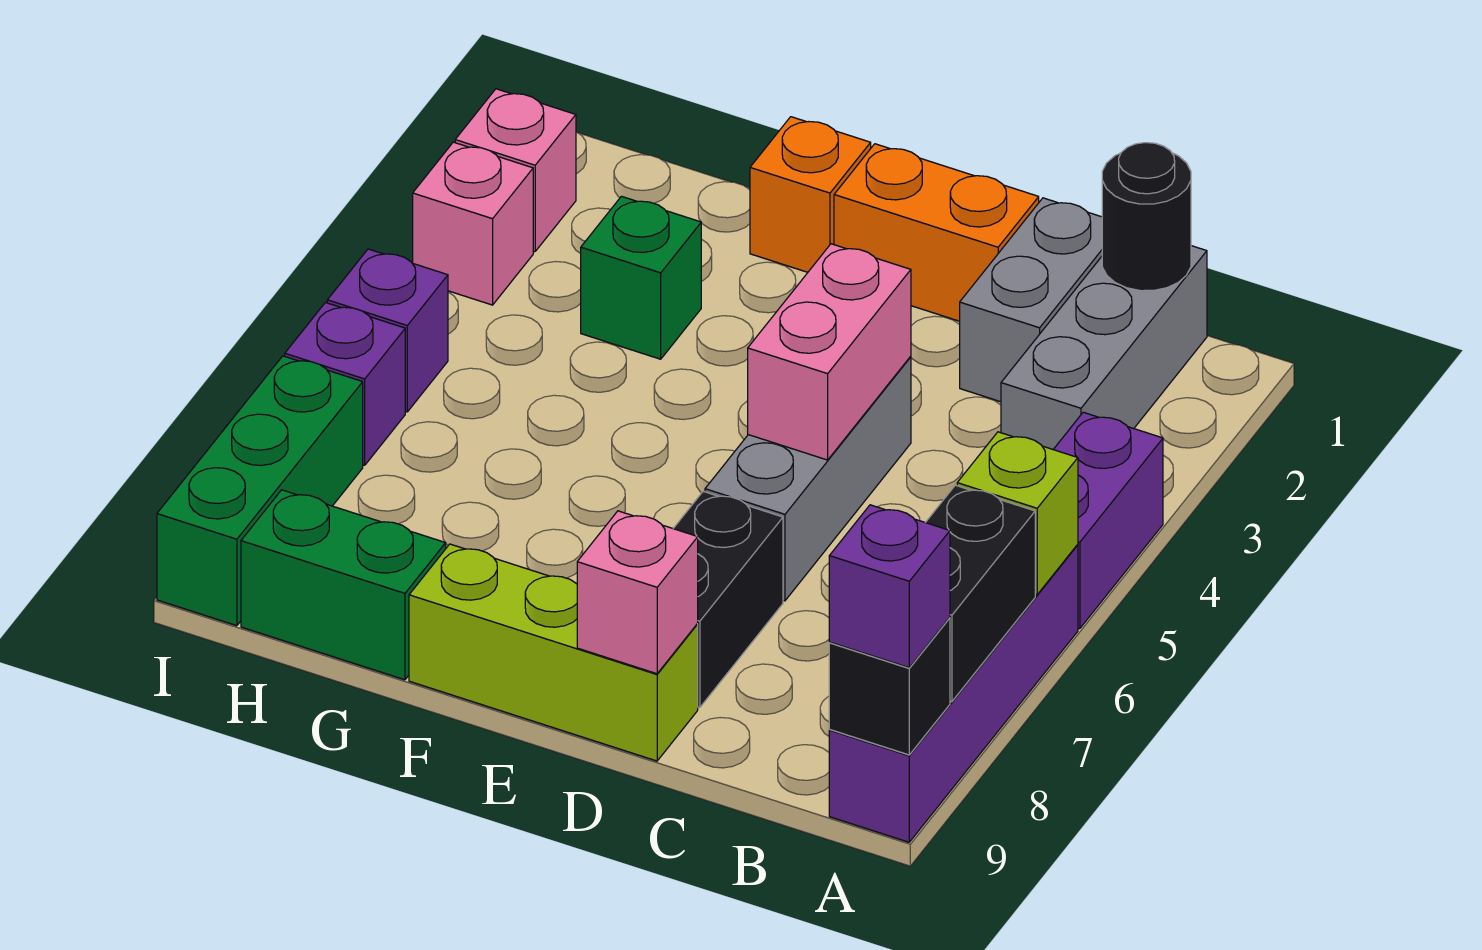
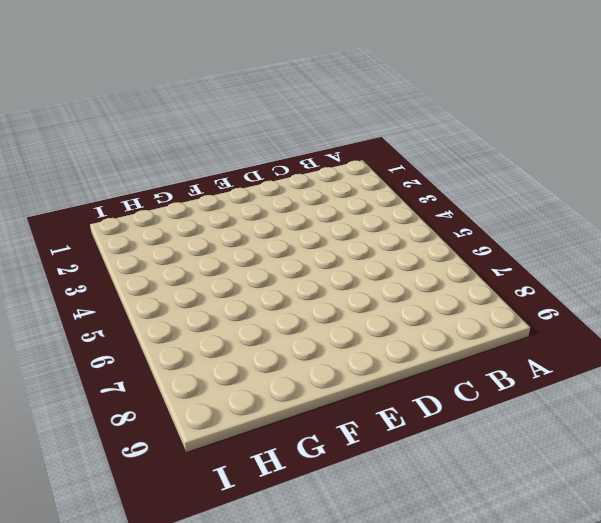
none -> purple brick A4:A5 level 1
none -> purple brick A6:A9 level 1
none -> grey brick B1:B3 level 1

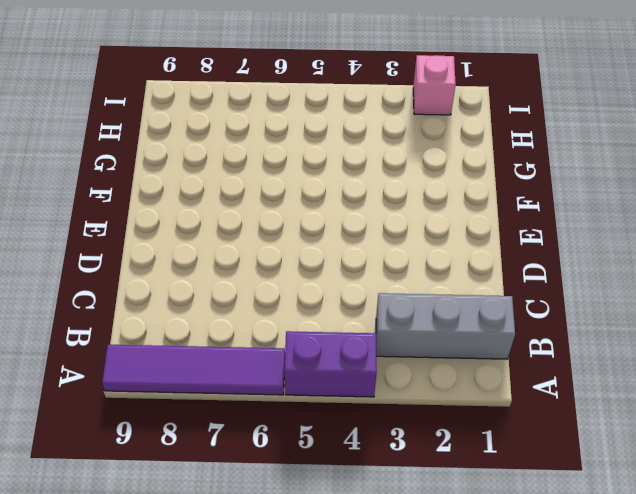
purple tile A6:A9 level 1 -> purple brick A6:A9 level 1
none -> grey brick C1:C2 level 1
none -> orange brick D1:E1 level 1
none -> grey brick D4:D6 level 1

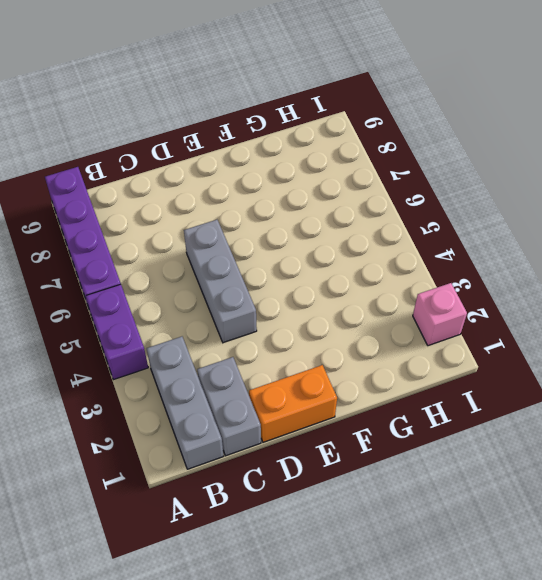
none -> black brick D7:D8 level 1
none -> lime brick D9:F9 level 1
none -> orange brick F1 level 1

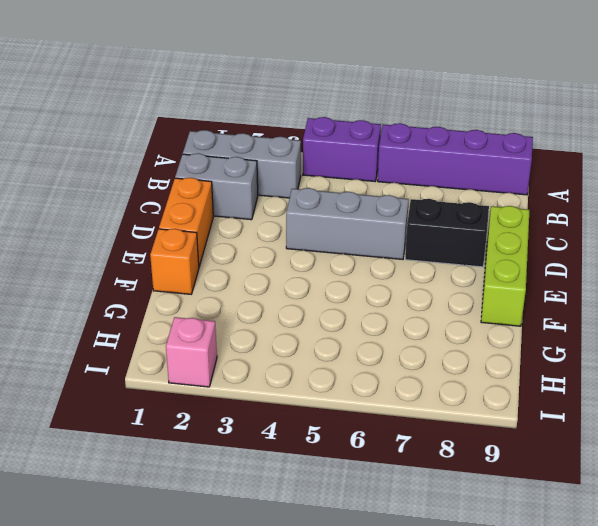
none -> green brick G3 level 1
none -> green brick G9:H9 level 1
none -> pink brick I3 level 1

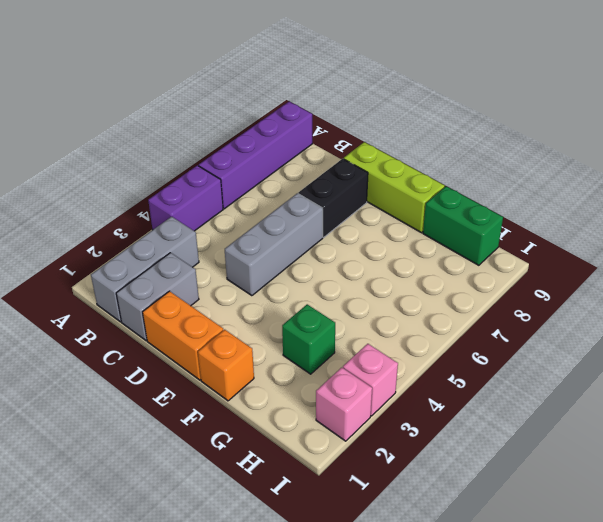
none -> purple brick I5 level 1
none -> purple brick I6 level 1
none -> green brick I7:I9 level 1

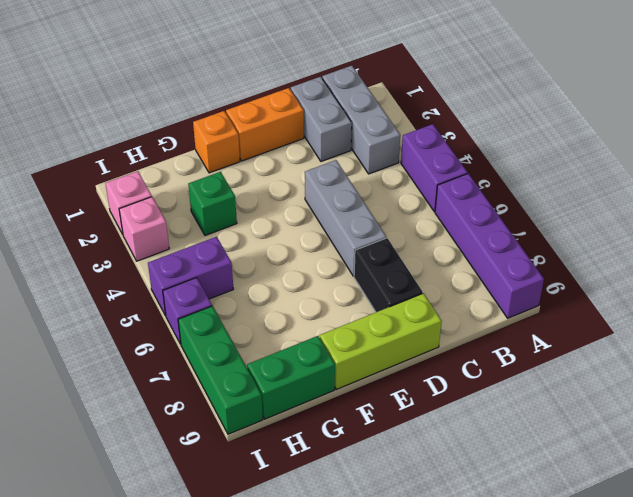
purple brick H5:I5 level 1 -> purple brick I5 level 1
none -> lime brick A6 level 2
none -> black brick A7:A8 level 2
none -> black brick A9 level 2

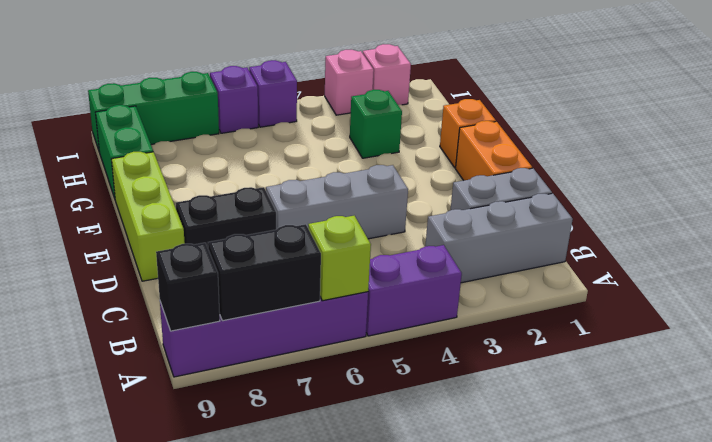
none -> black round brick B1 level 2
none -> pink brick D4:D5 level 2
none -> pink brick D9 level 2

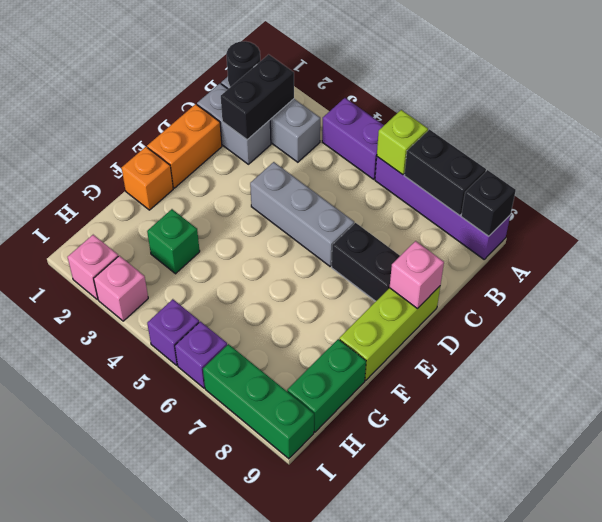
black brick B2:C2 level 2 -> none
none -> pink brick D4:D5 level 2
none -> purple brick A9 level 3

